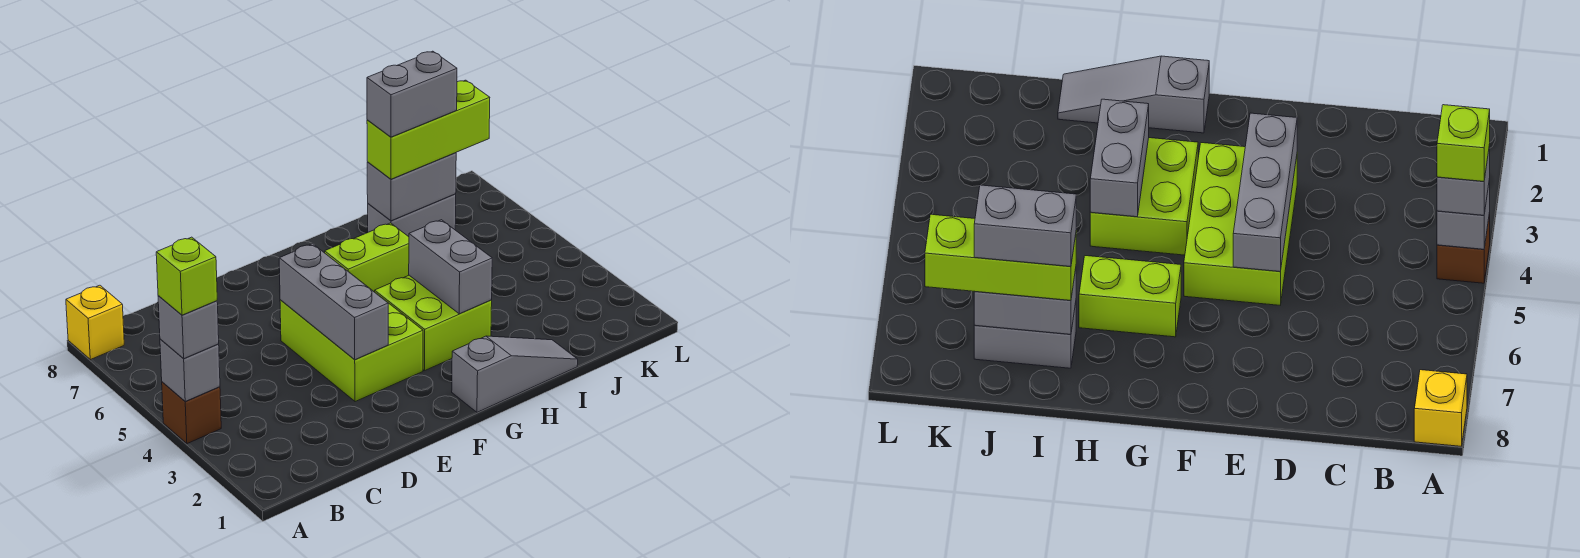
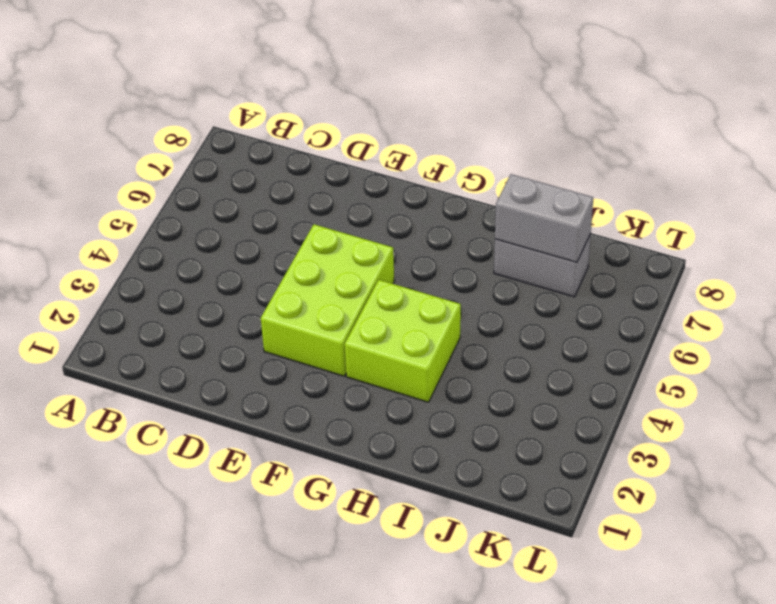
none -> brown brick A4 level 1
none -> yellow brick A8 level 1
none -> grey slope G1:I1 level 1 top G

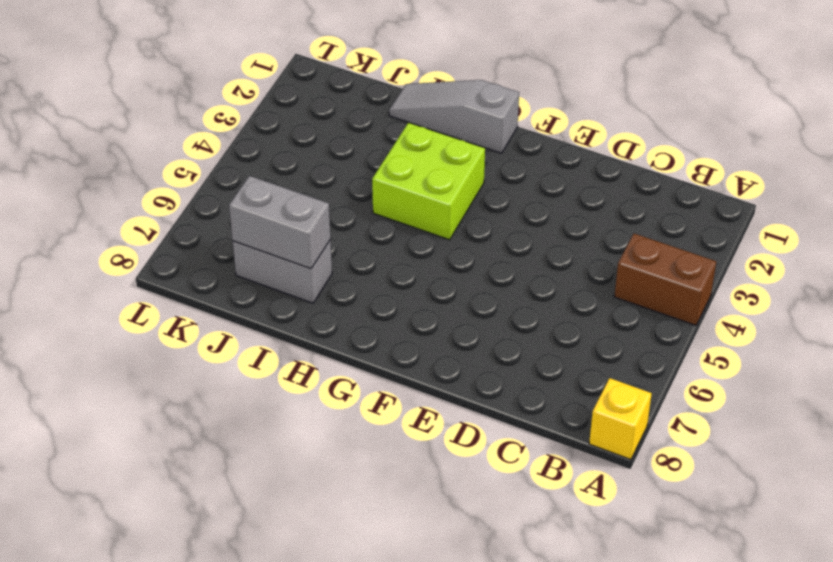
brown brick A4:B4 level 1 -> brown brick A4 level 1
none -> lime brick E3:F5 level 1
none -> lime brick G6:H6 level 1
none -> grey brick A4 level 2

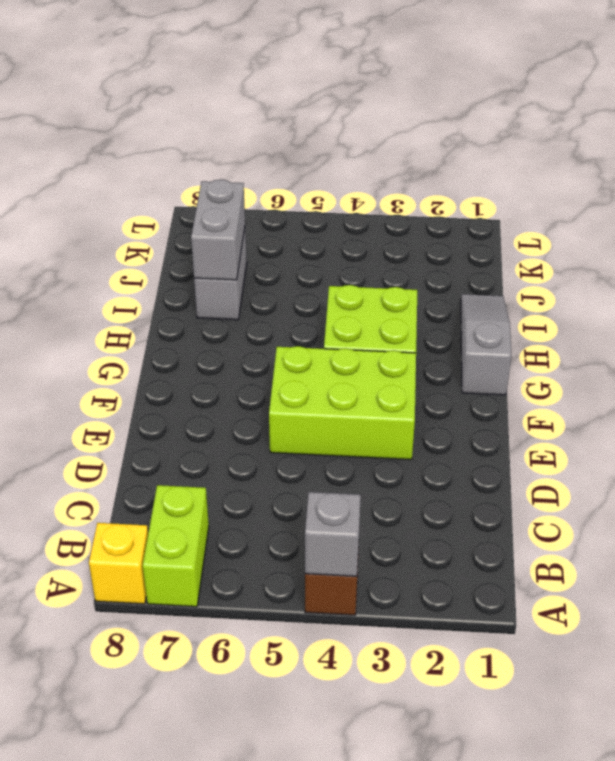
lime brick A7:B7 level 1 -> lime brick G6:H6 level 1
none -> grey brick E3:E5 level 2
none -> grey brick H3:H4 level 2
none -> grey brick A4 level 3

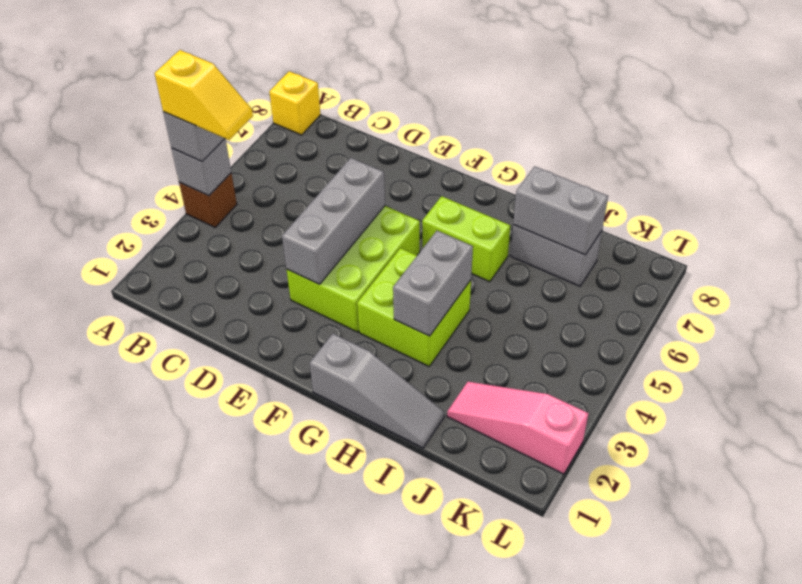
yellow slope A4:B4 level 4 top A -> lime brick A4 level 4
pink slope J2:L2 level 1 top L -> none
none -> lime brick I7:K7 level 3
none -> grey brick I7:J7 level 4

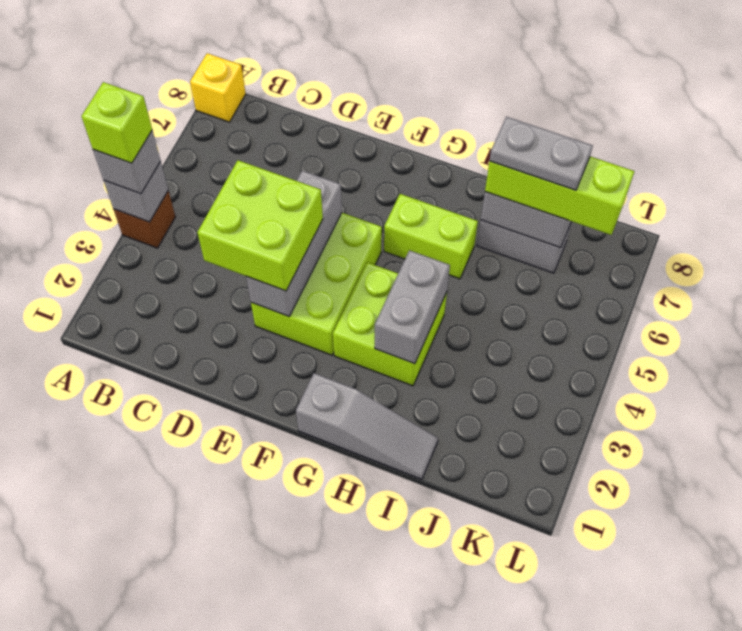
lime brick D3:E4 level 3 -> none
grey plate I7:J7 level 4 -> grey brick I7:J7 level 4

